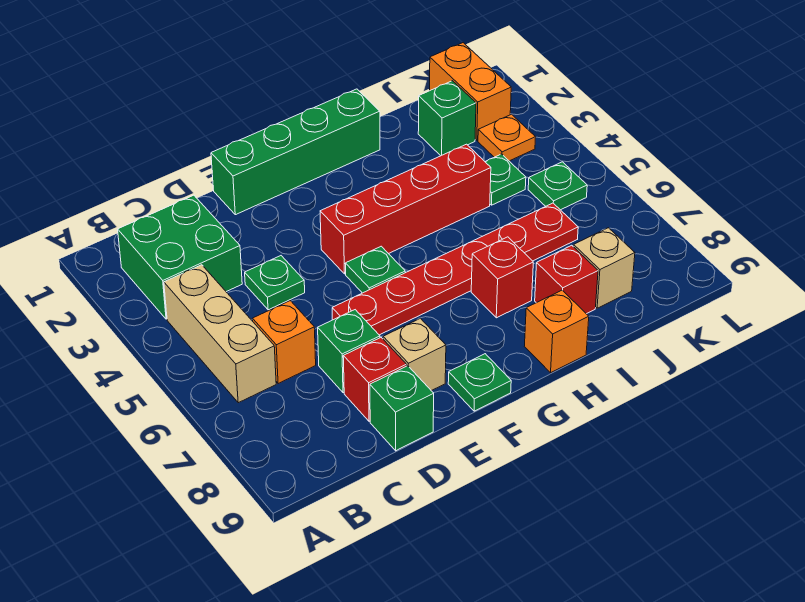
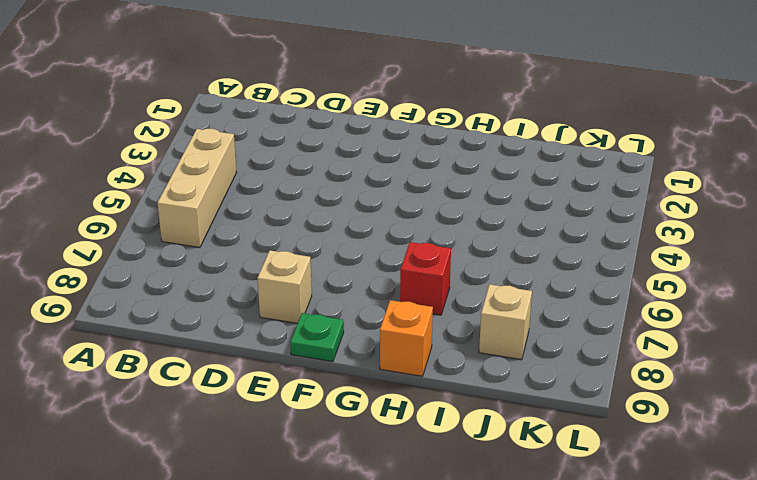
none -> green brick B2:C3 level 1
none -> orange brick C6 level 1
none -> green plate D4 level 1

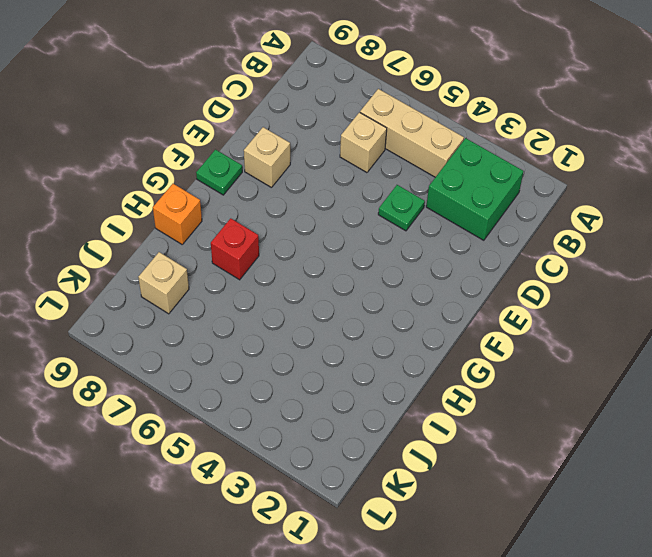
tan brick C6 level 1 -> orange brick C6 level 1
none -> green brick D7 level 1
none -> red brick D8 level 1
none -> green brick D9 level 1

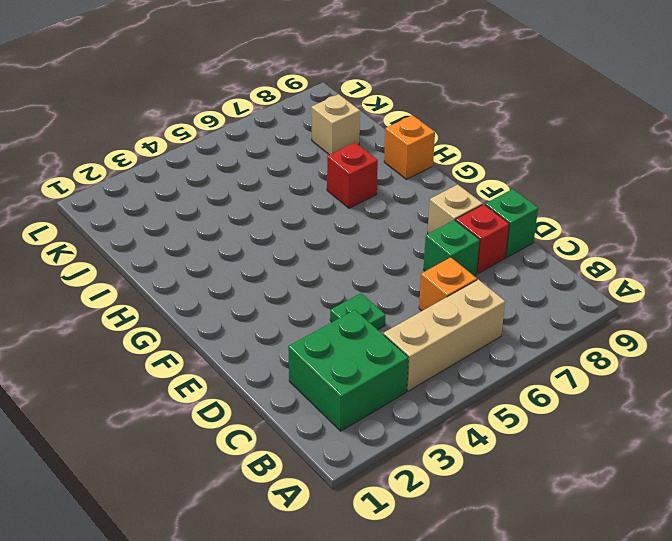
none -> green brick E1:H1 level 1
none -> red plate E6:J6 level 1
none -> red brick F4:I4 level 1

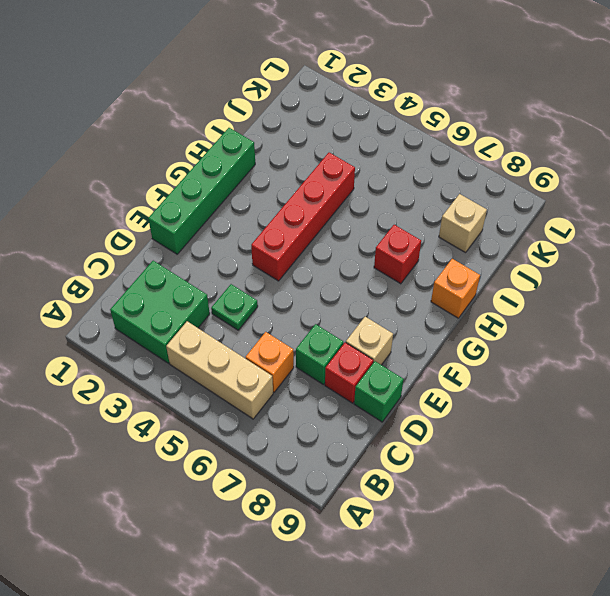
none -> red plate E6:J6 level 1
none -> green plate F5 level 1
none -> green plate F9 level 1

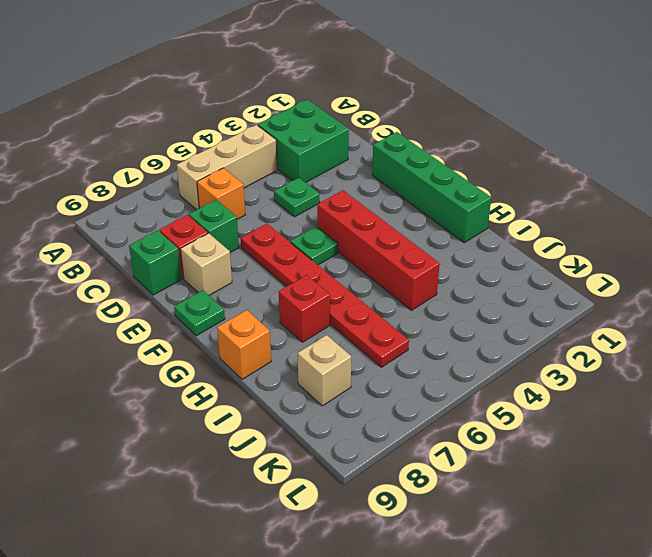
none -> red brick I8 level 1
none -> green brick J2 level 1
none -> green plate J4 level 1

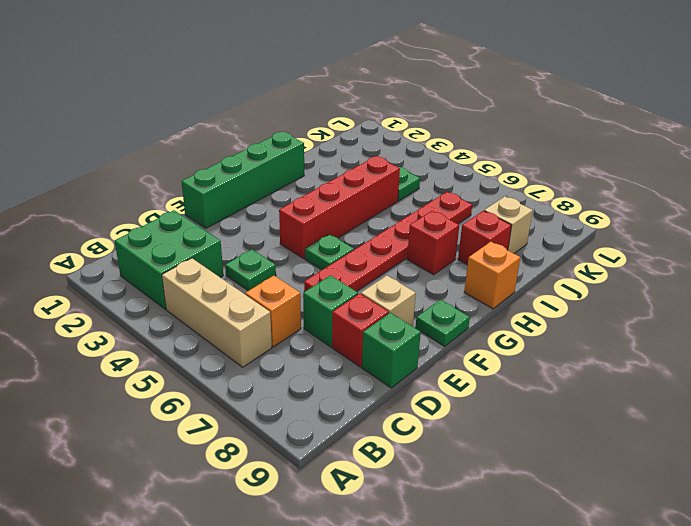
none -> green brick J2 level 1
none -> orange brick K1:K2 level 1
none -> orange plate K3 level 1

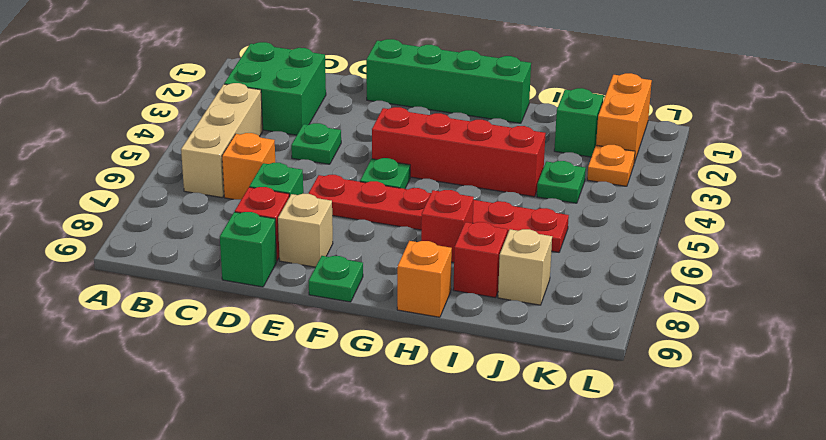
none -> green plate K5 level 1

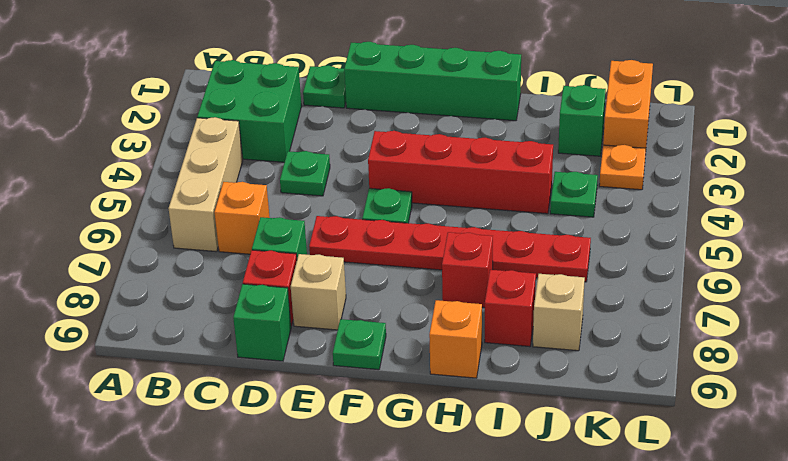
green plate D1 level 1 -> green plate K5 level 1

